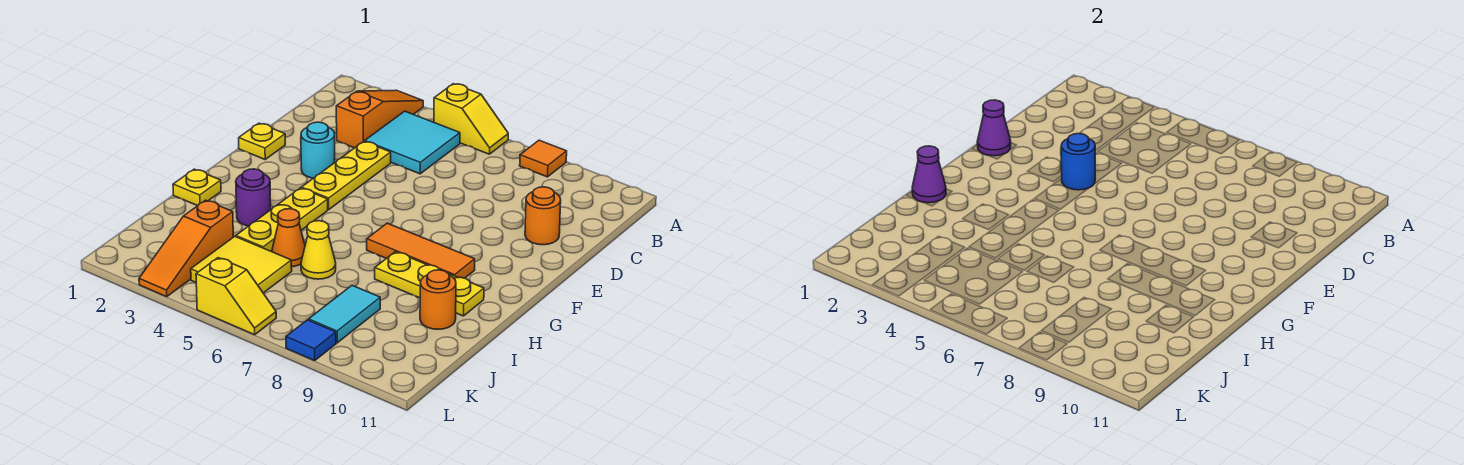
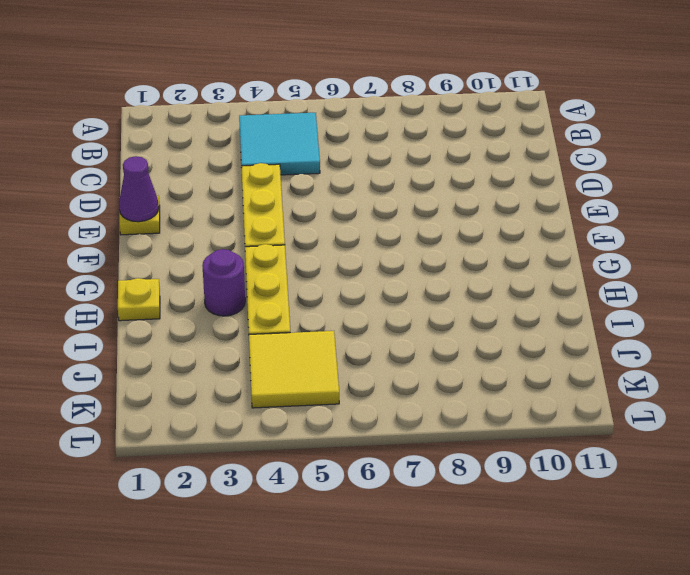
none -> orange slope A3:C3 level 1 top C
none -> yellow slope A5:A6 level 1 top 5
none -> orange tile A8 level 1

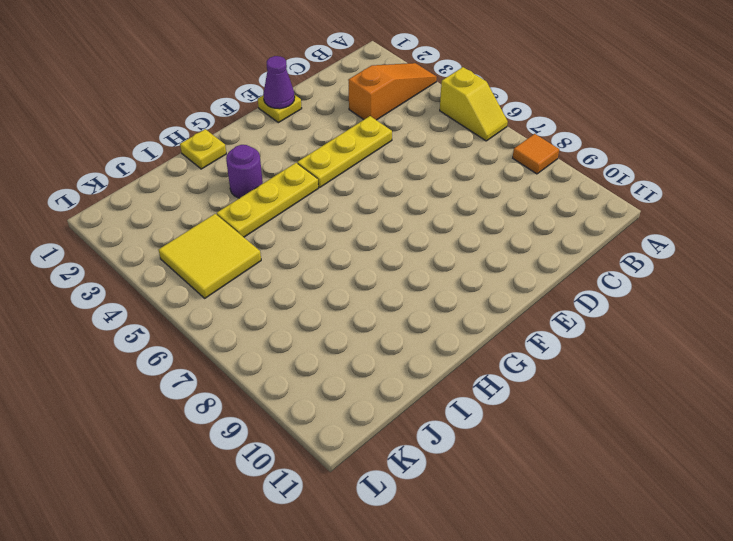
none -> cyan tile B4:C5 level 1
none -> orange round brick D10 level 1
none -> cyan round brick E3 level 1

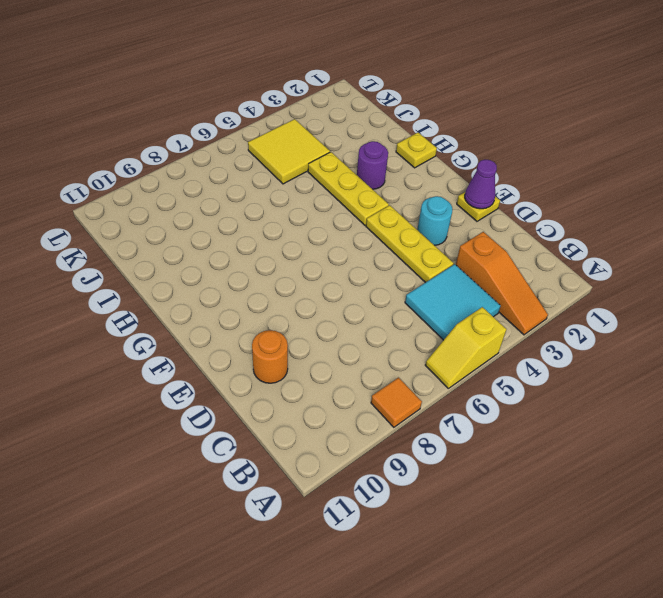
none -> orange tile G7:G9 level 1
none -> yellow plate H8:H10 level 1
none -> orange cone I5 level 1

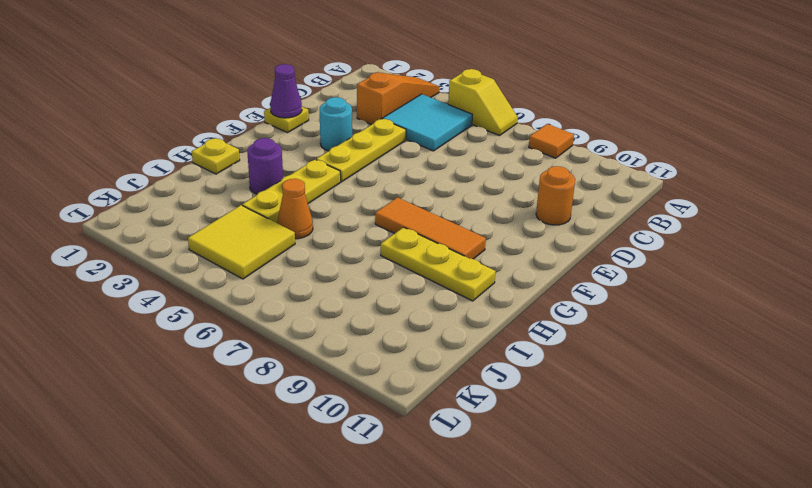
none -> yellow cone I6 level 1
none -> orange round brick I10 level 1
none -> orange slope J3:L3 level 1 top J

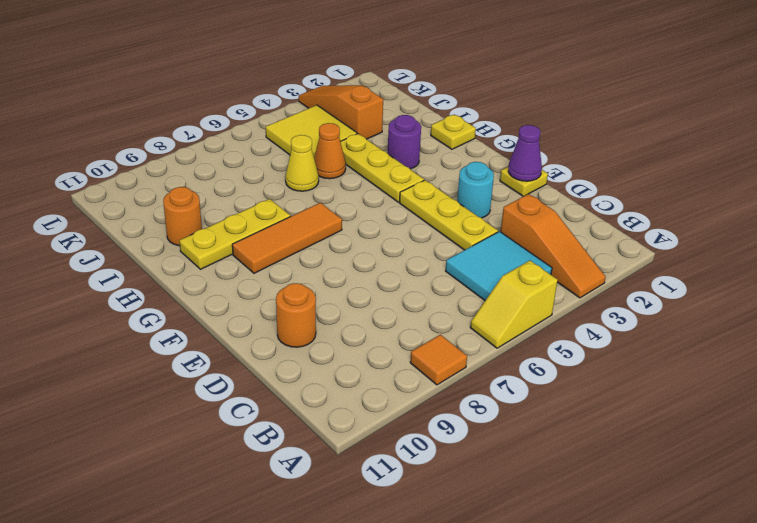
none -> cyan tile J8:K8 level 1
none -> yellow slope L5:L6 level 1 top 5
none -> blue tile L8 level 1

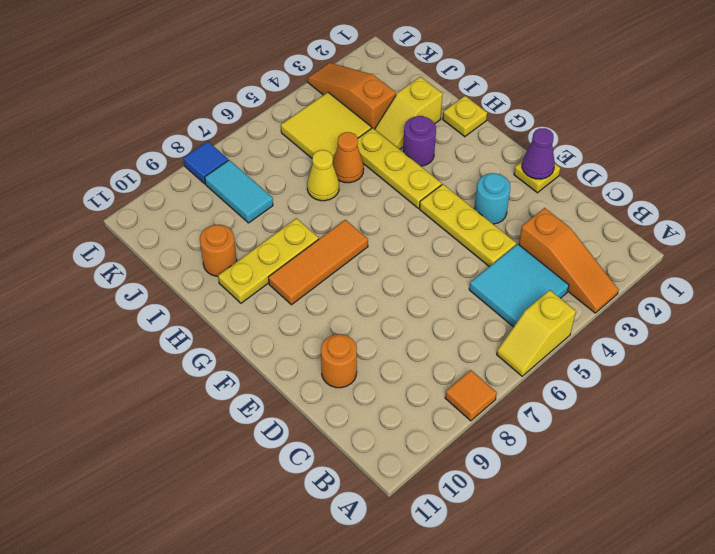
yellow slope I2:I3 level 1 top 2 -> yellow slope L5:L6 level 1 top 5
none -> blue round brick E4 level 2
none -> purple cone H1 level 2

